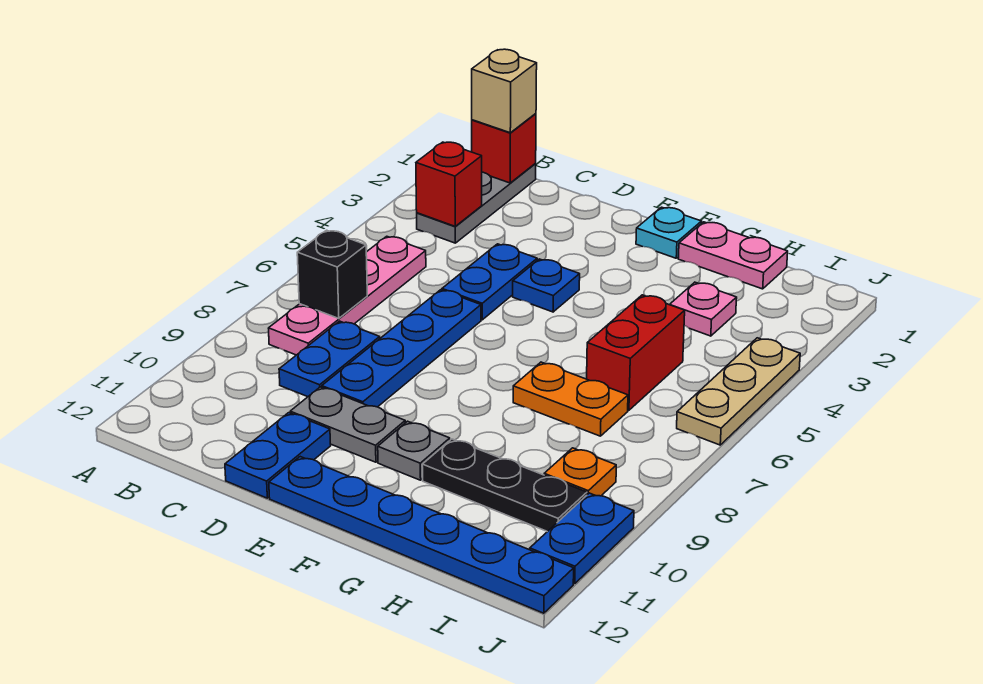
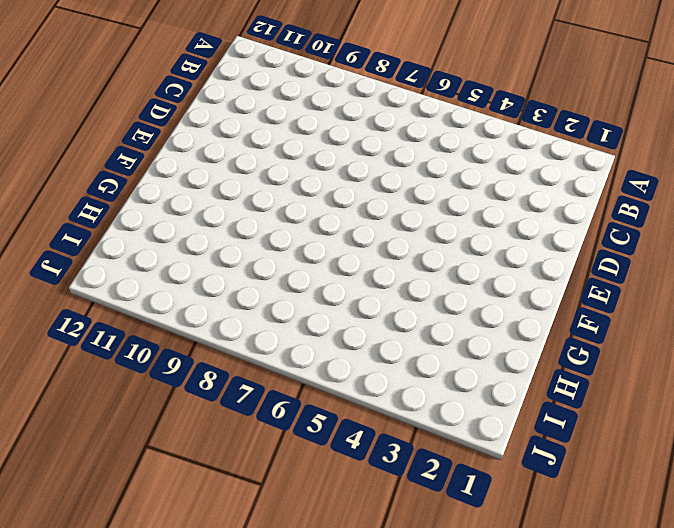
none -> grey plate B1:B3 level 1
none -> pink plate B5:B8 level 1
none -> blue plate C8:C9 level 1

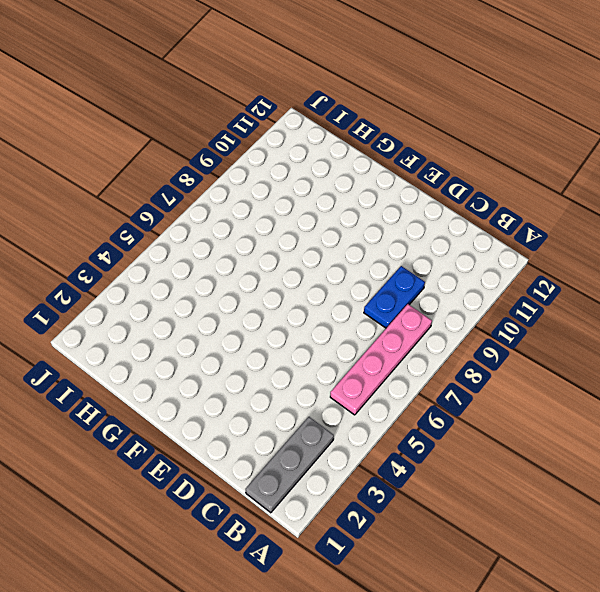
none -> blue plate D4:D5 level 1
none -> blue plate D6:D9 level 1
none -> grey plate D10:E10 level 1

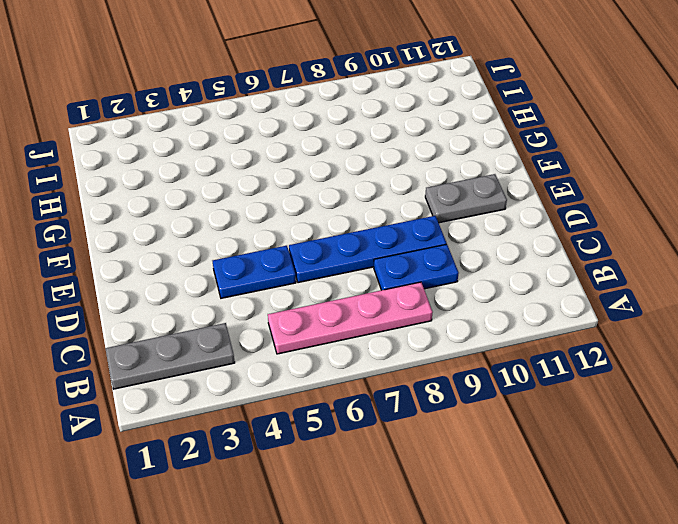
grey plate E10:E11 level 1 -> grey plate D10:E10 level 1
none -> blue plate D11:D12 level 1
none -> blue plate E4 level 1
none -> blue plate E12:J12 level 1

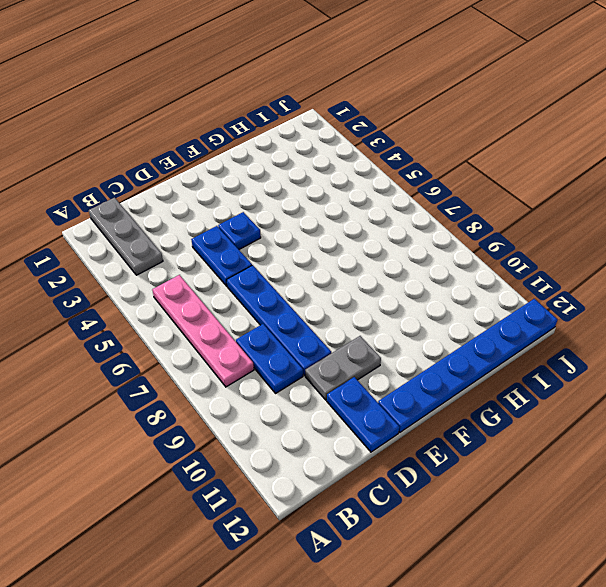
none -> cyan plate F1 level 1
none -> grey plate F10 level 1
none -> pink plate G1:H1 level 1

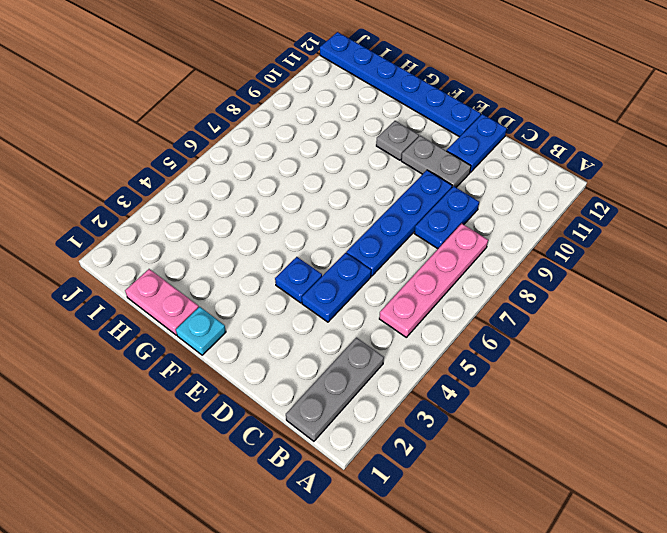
none -> orange plate G7:H7 level 1
none -> black plate G10:I10 level 1
none -> pink plate H3 level 1

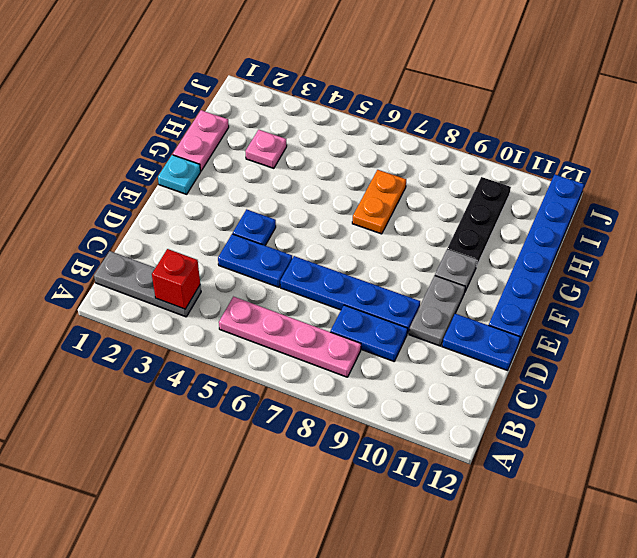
none -> red brick H5:H6 level 1
none -> orange plate I9 level 1
none -> tan plate J4:J6 level 1

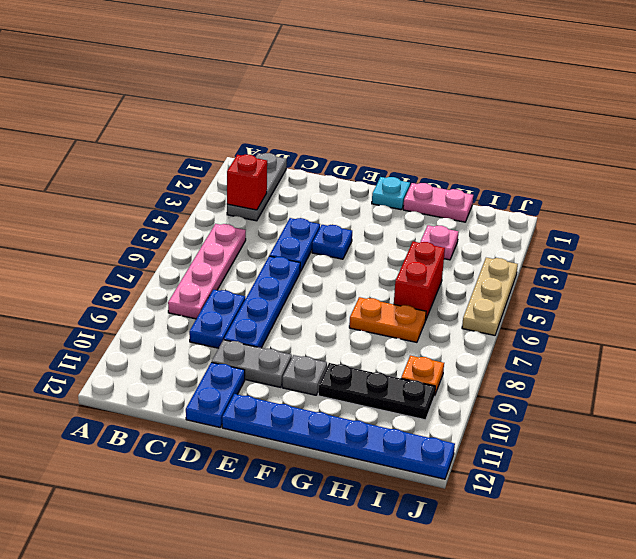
none -> blue plate J10:J11 level 1
none -> red brick B1 level 2
none -> black brick B7 level 2

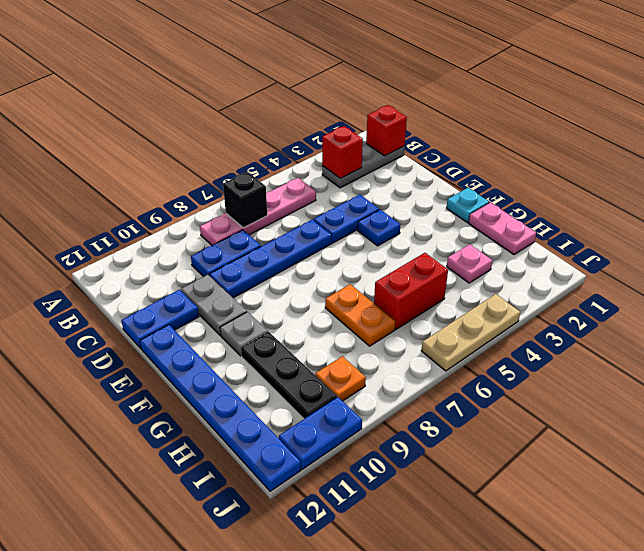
none -> tan brick B1 level 3

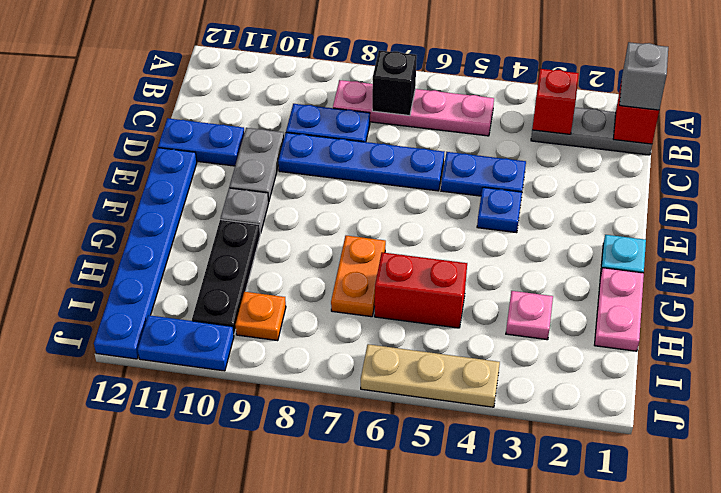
grey brick B1 level 3 -> tan brick B1 level 3

